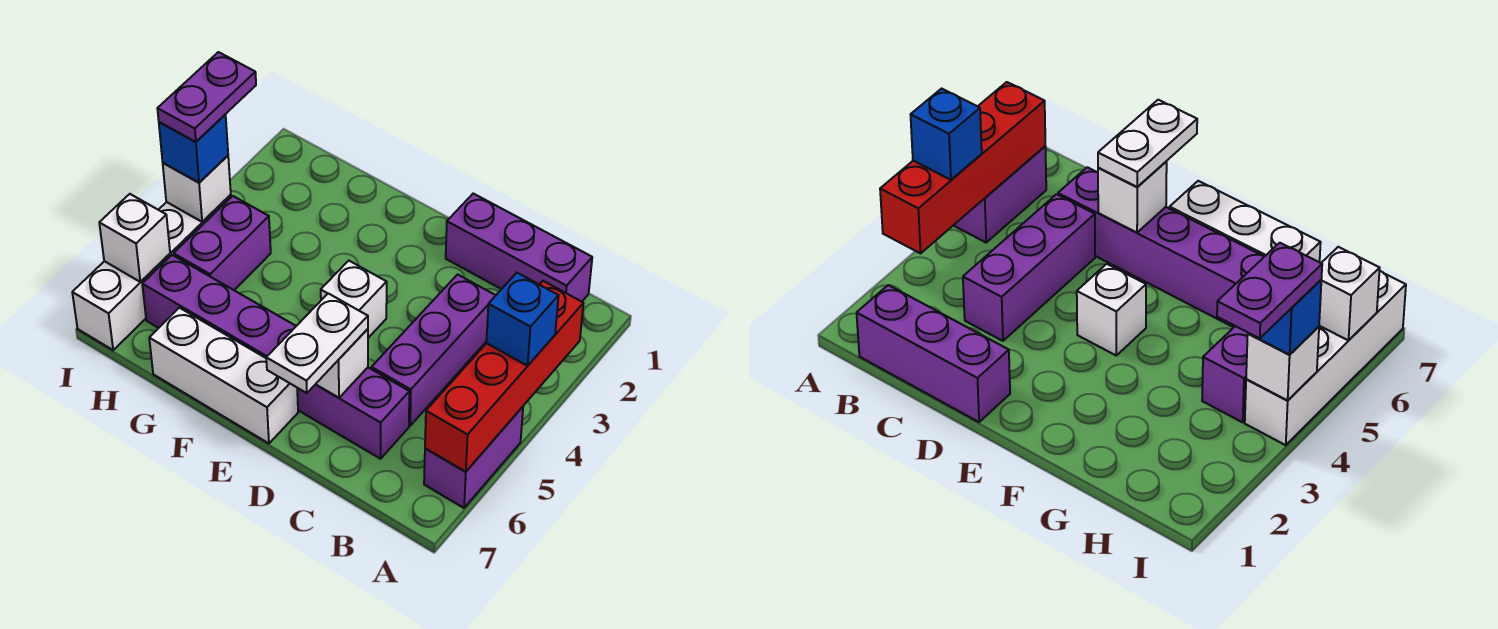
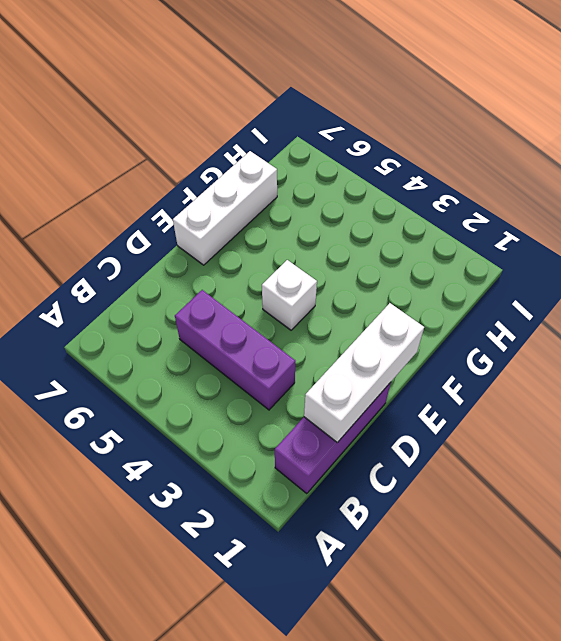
white brick C1:E1 level 2 -> none
none -> purple brick A5:A6 level 1
none -> purple brick C6:H6 level 1
none -> purple brick H4:H5 level 1

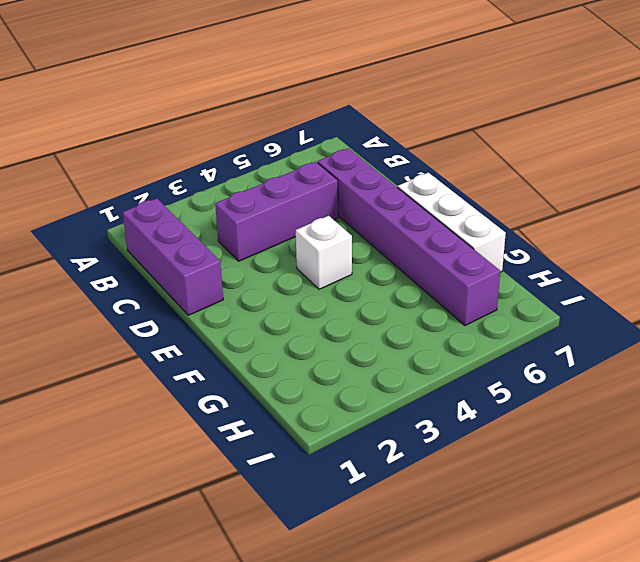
none -> purple brick A5:A6 level 1
none -> purple brick H4:H5 level 1
none -> white brick I4:I7 level 1

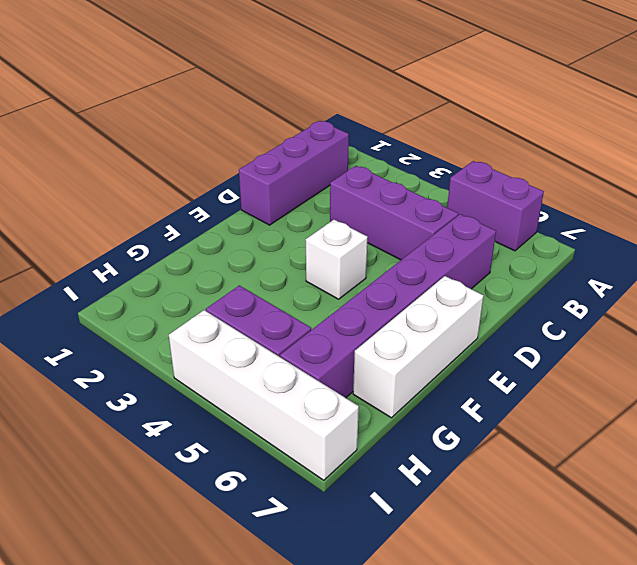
none -> red brick A3:A6 level 2
none -> white brick D6 level 2
none -> white brick I4 level 2

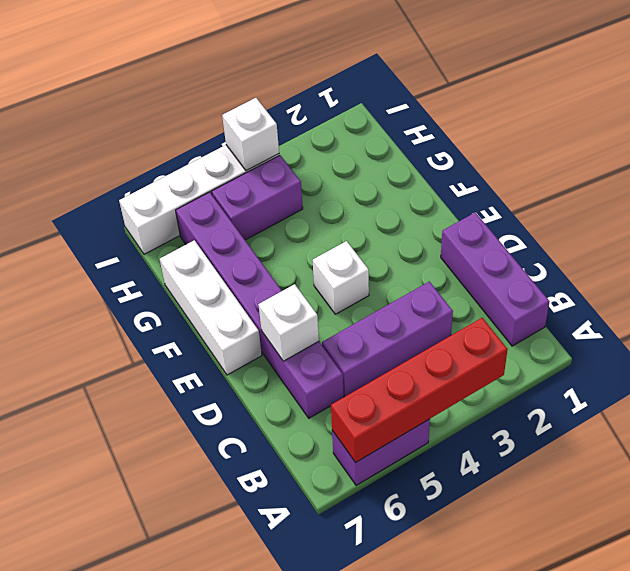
none -> white brick I6 level 2
none -> blue brick A4 level 3
none -> white plate D6:D7 level 3

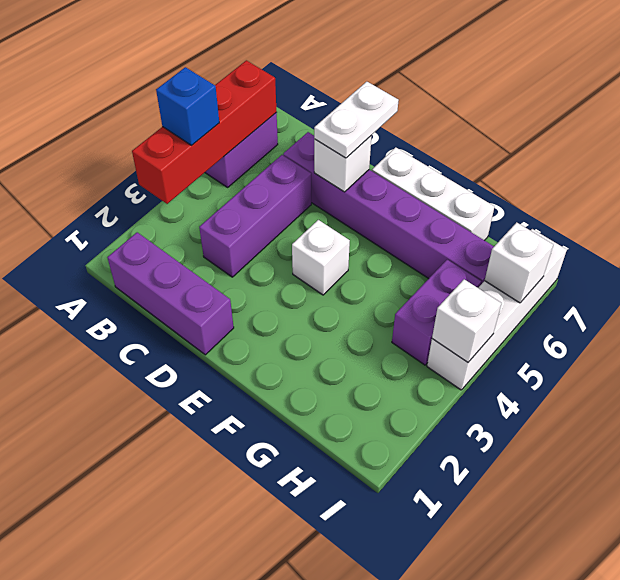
none -> blue brick I4 level 3
none -> purple plate I3:I4 level 4

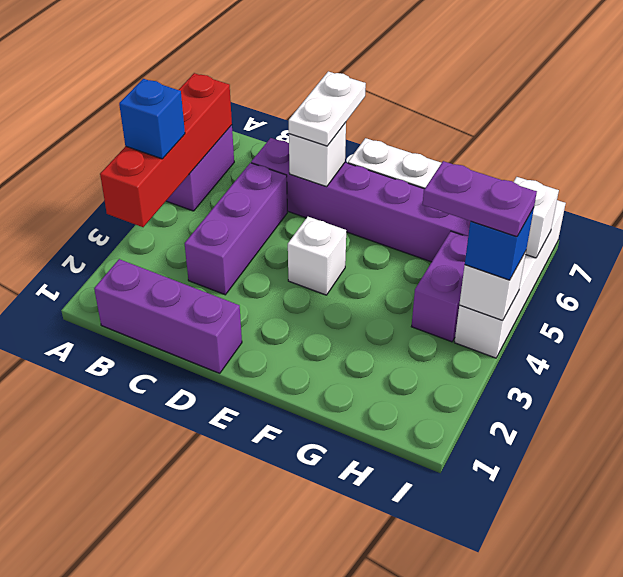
purple plate H4:I4 level 4 -> purple plate I3:I4 level 4

